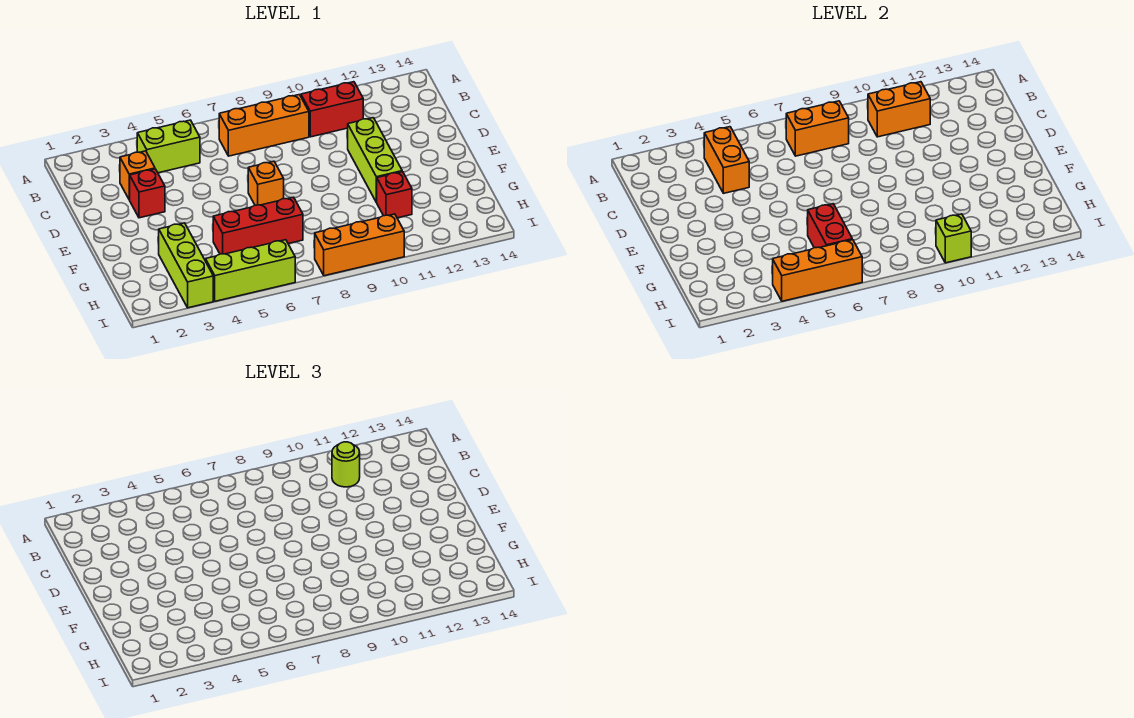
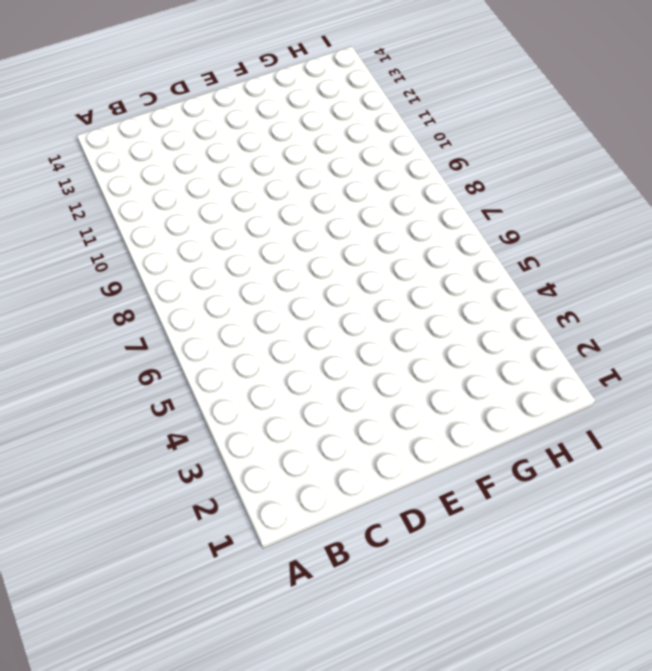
none -> lime brick B4:B5 level 1
none -> orange brick B7:B9 level 1
none -> red brick B10:B11 level 1

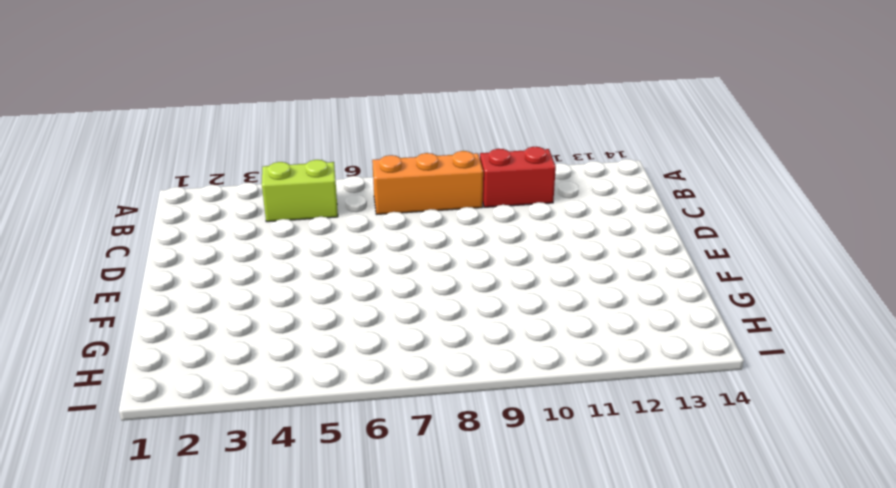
none -> orange brick C3 level 1
none -> red brick D3 level 1
none -> lime brick D11:F11 level 1

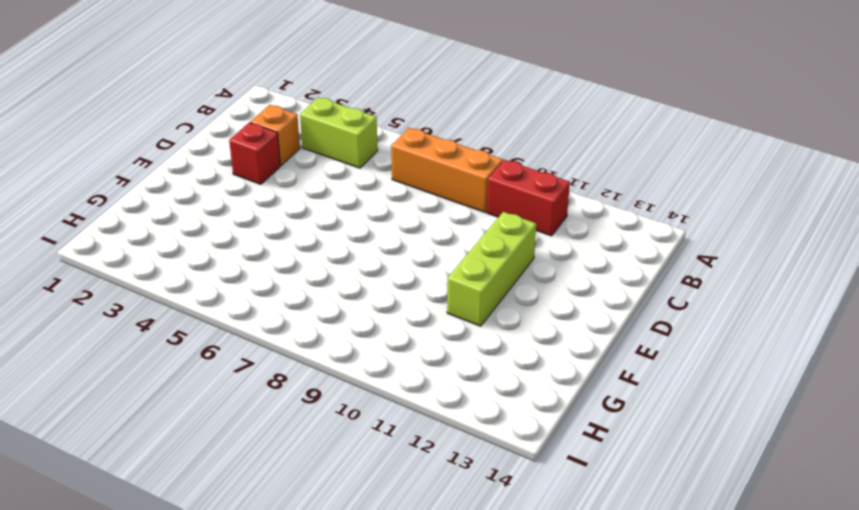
none -> orange brick E7 level 1
none -> lime brick G3:I3 level 1
none -> red brick G5:G7 level 1

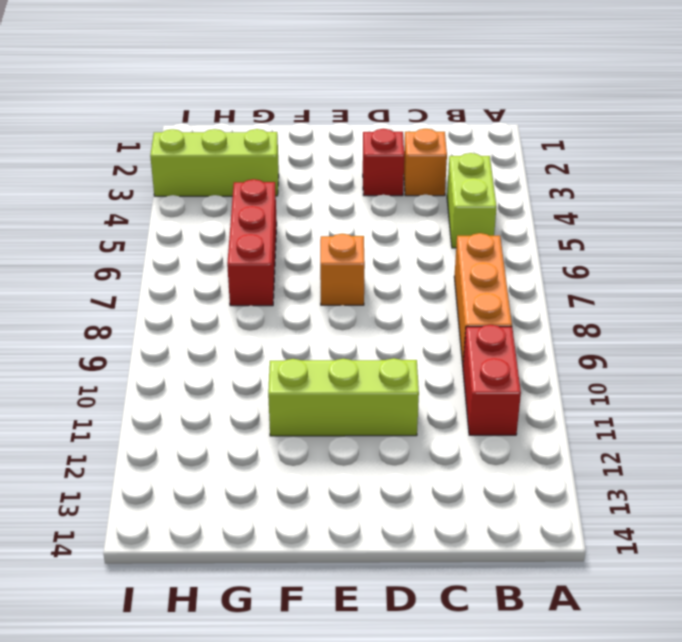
none -> red brick G11 level 1
none -> lime brick I4:I6 level 1
none -> orange brick I8:I10 level 1

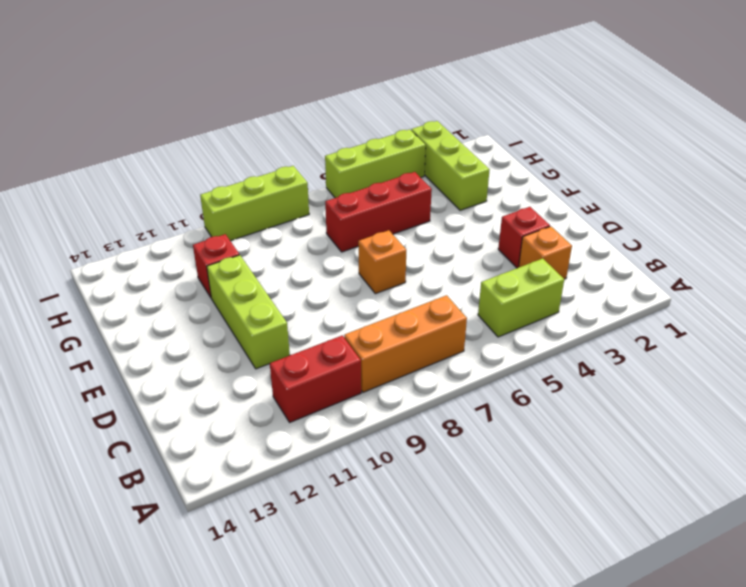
lime brick I8:I10 level 1 -> orange brick I8:I10 level 1
none -> orange brick B4:C4 level 2
none -> orange brick B7:B8 level 2
none -> orange brick B10:B11 level 2

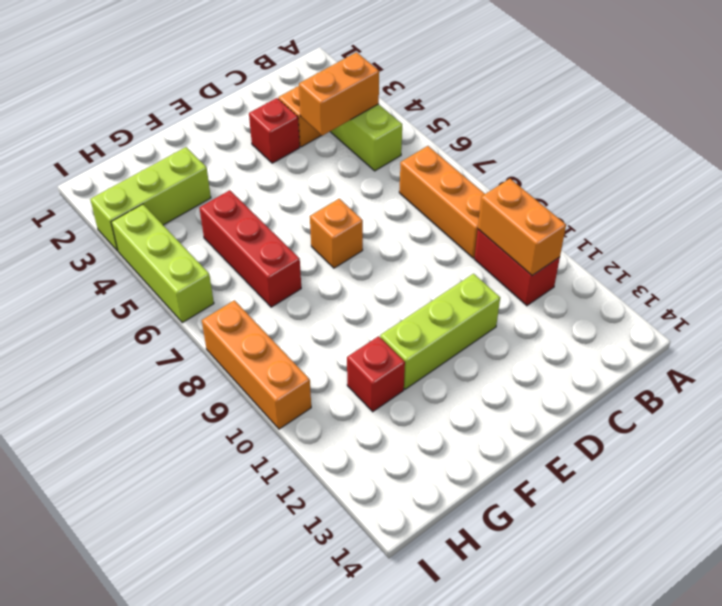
none -> orange brick B7:B8 level 2
none -> red brick G6:H6 level 2
none -> orange brick I4:I6 level 2

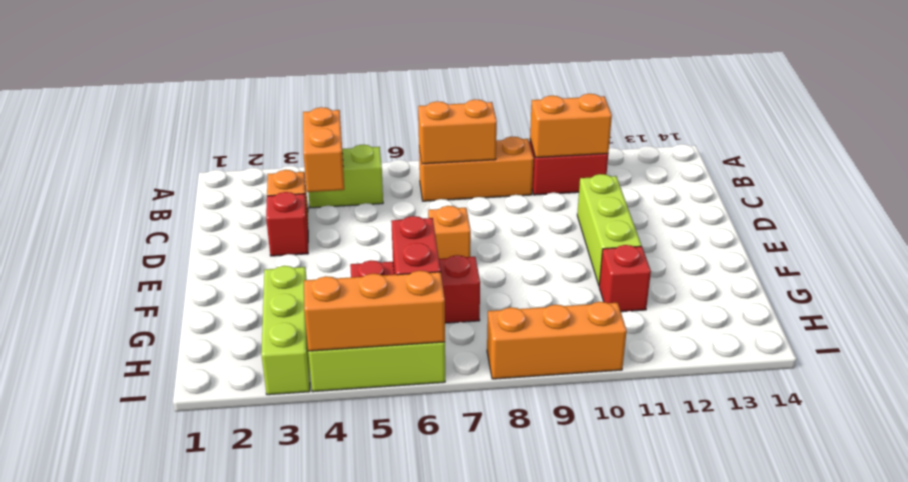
none -> lime brick I10 level 2
none -> lime round brick B11 level 3

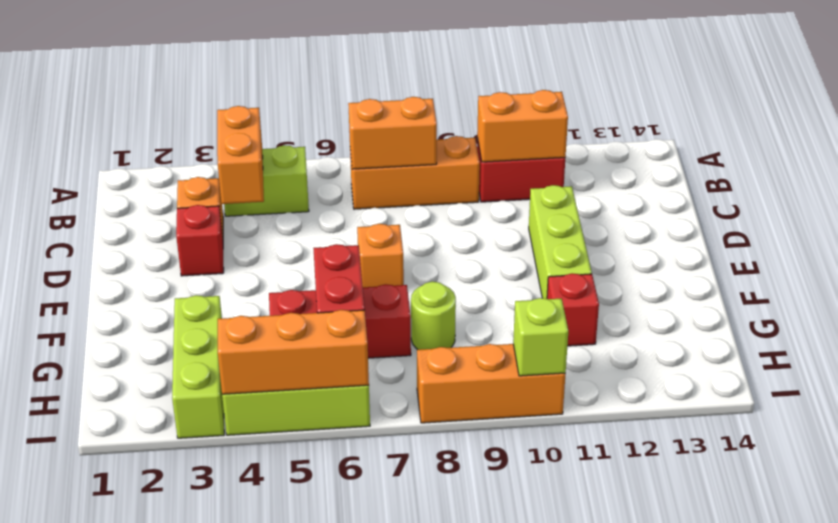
lime round brick G8 level 1 -> lime round brick B11 level 3

